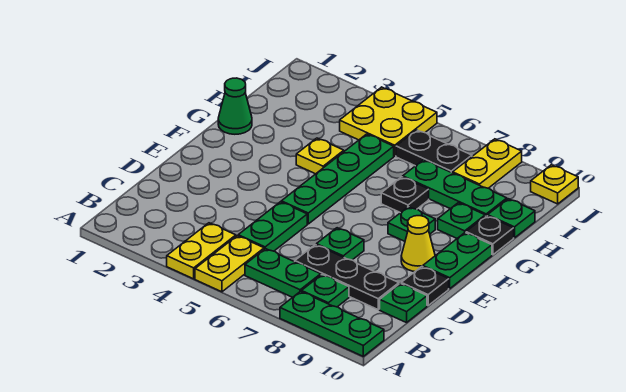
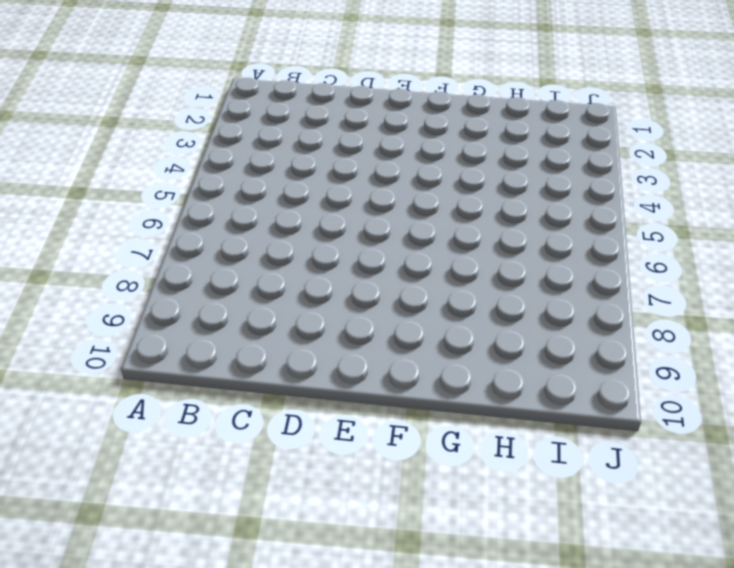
none -> yellow plate A4:B4 level 1
none -> yellow plate A5:B5 level 1
none -> green plate A8:A10 level 1

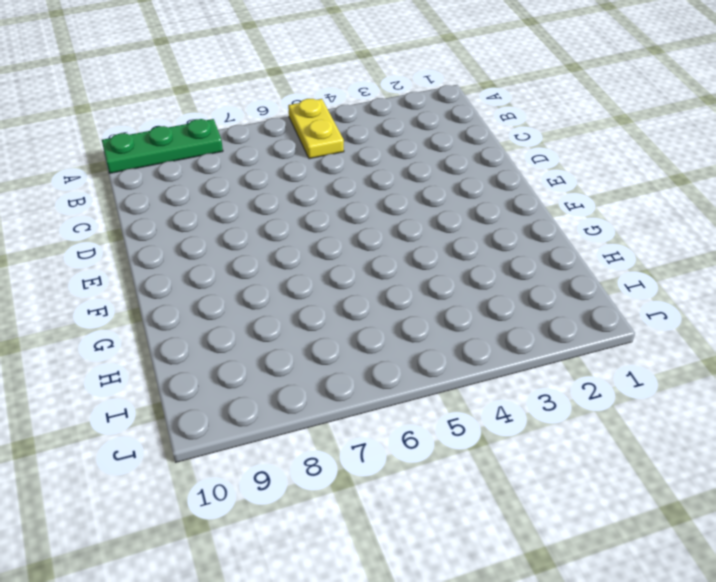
none -> yellow plate A4:B4 level 1
none -> green plate B6:B7 level 1
none -> green plate B8 level 1

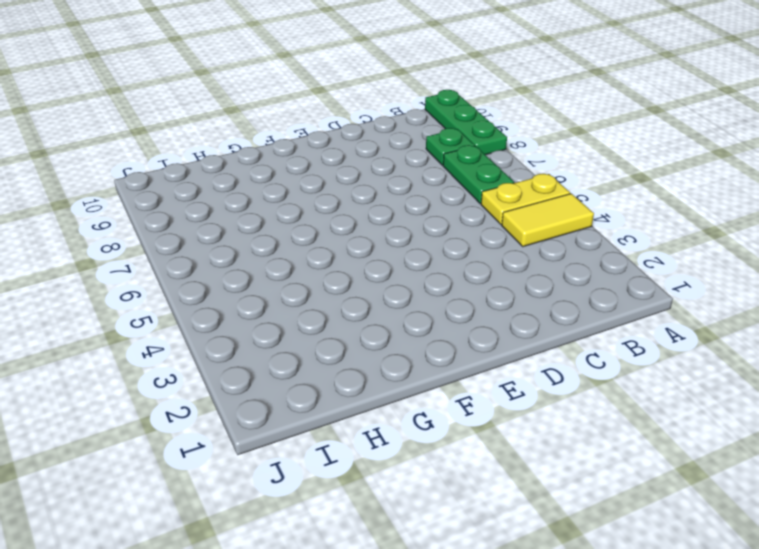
yellow tile A4:B4 level 1 -> yellow plate A4:B4 level 1
none -> green plate C5:D5 level 1
none -> black plate C7:C9 level 1
none -> green plate C10 level 1

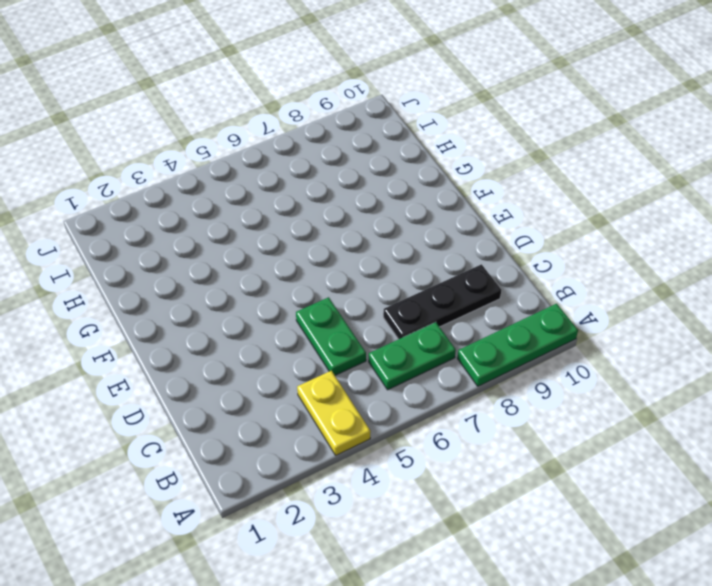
none -> yellow plate A5:B5 level 1
none -> green plate B8 level 1
none -> green plate C10 level 1

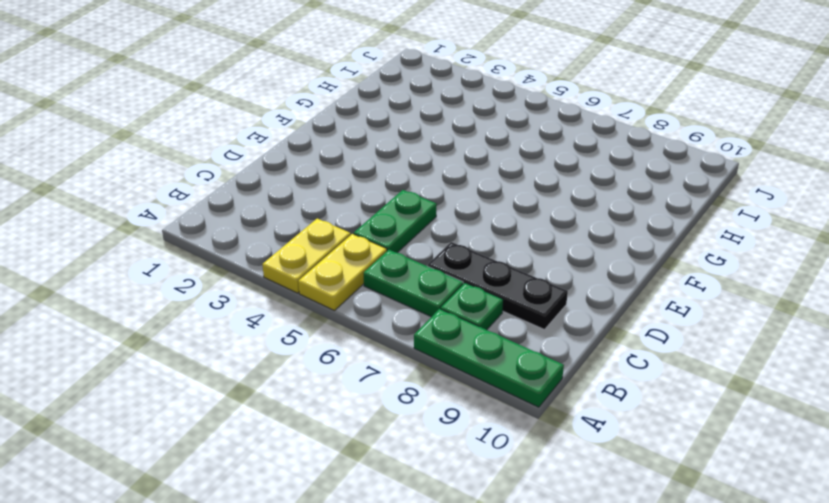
none -> green plate C10 level 1
none -> green plate D7 level 1
none -> black plate D10 level 1

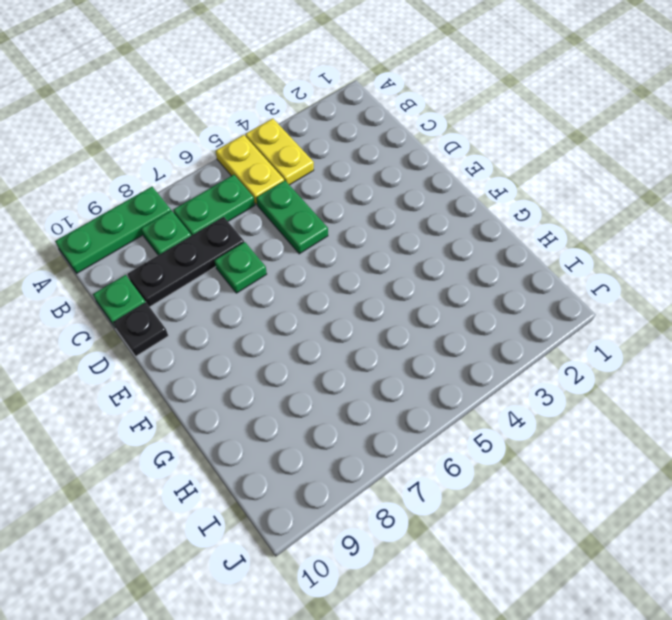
none -> green plate E5:H5 level 1
none -> yellow cone E9 level 1
none -> green plate E10:F10 level 1

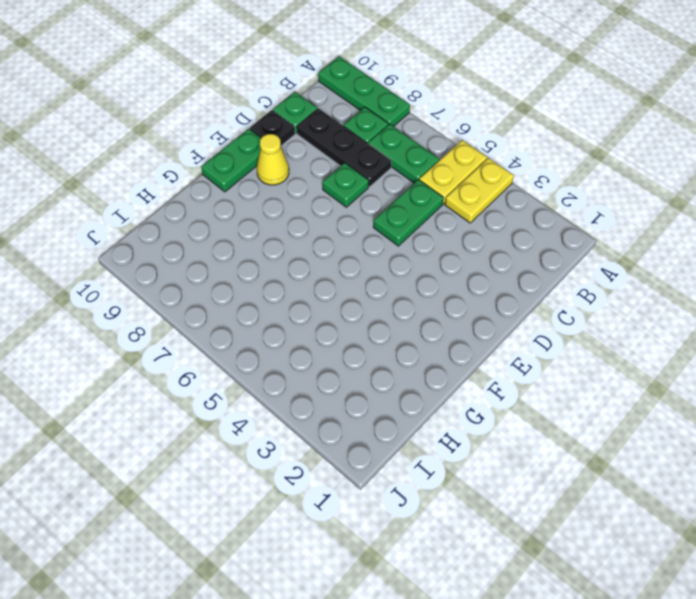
none -> green plate E5:H5 level 1
none -> green plate F8 level 1
none -> green cone G1 level 1

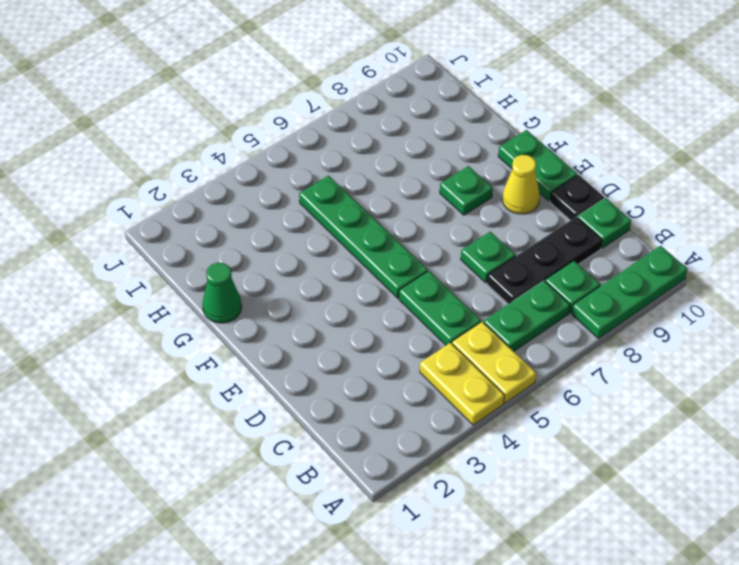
none -> yellow plate G4 level 1
none -> black plate G7 level 1
none -> green plate G9 level 1

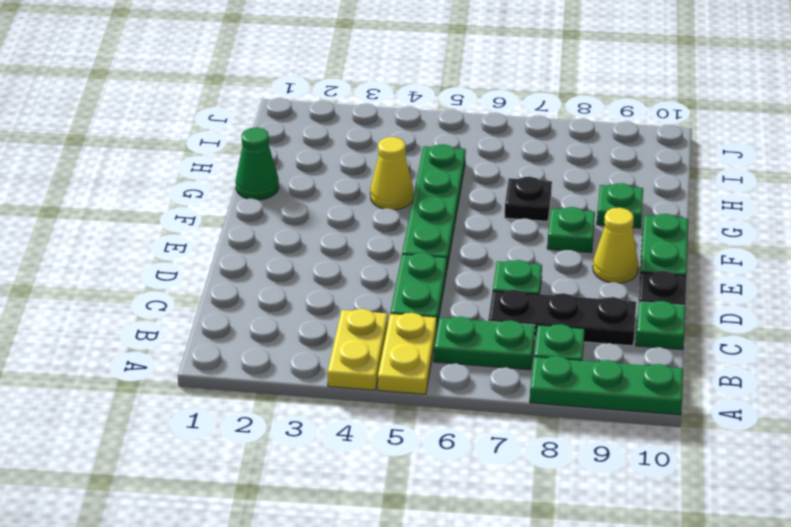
yellow cone G4 level 1 -> yellow plate G4 level 1
none -> black plate G10 level 1
none -> green plate H7:H9 level 1
none -> green plate H10 level 1

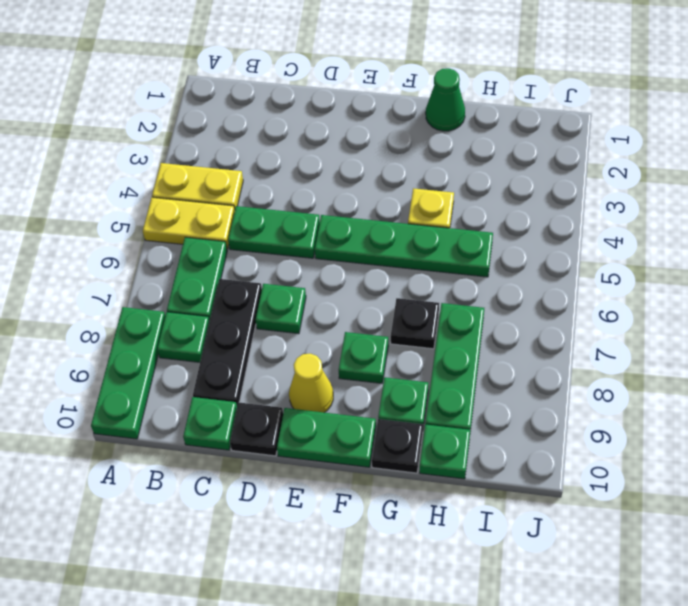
none -> yellow plate I4:J5 level 1
none -> black plate I6:I7 level 1
none -> yellow plate I8:J8 level 1

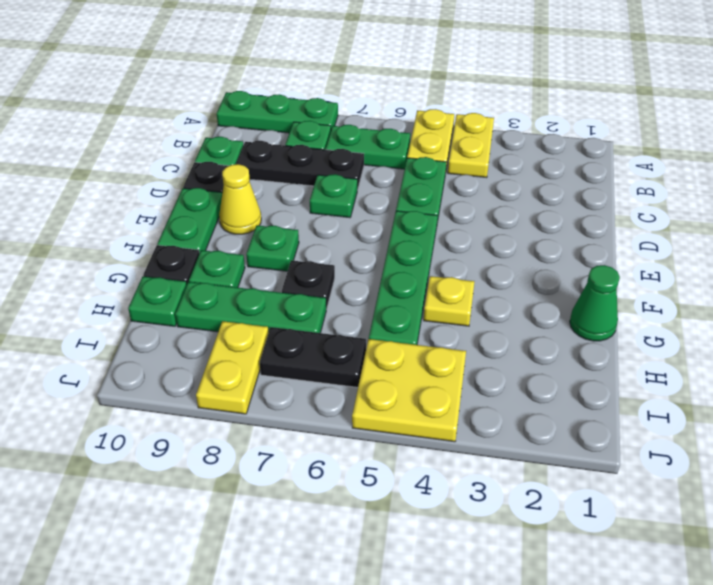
none -> yellow plate J10 level 1

